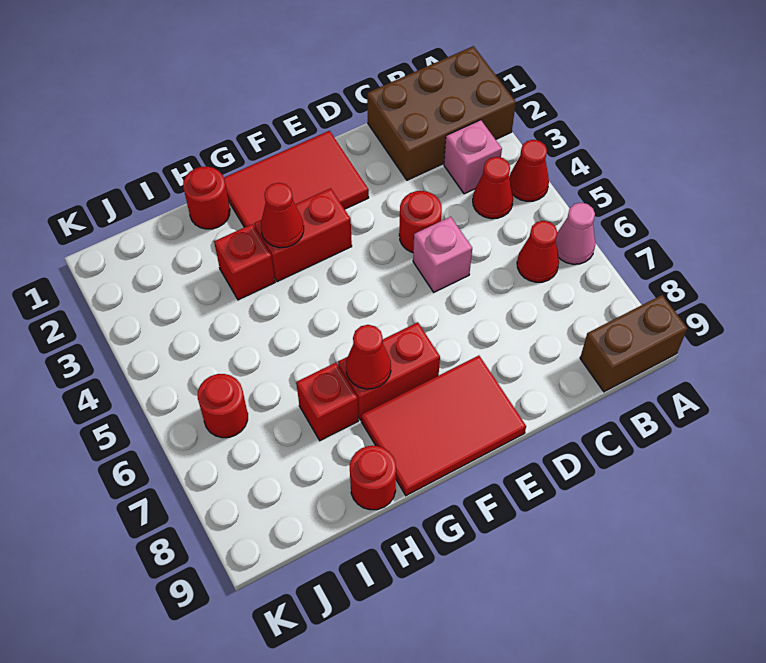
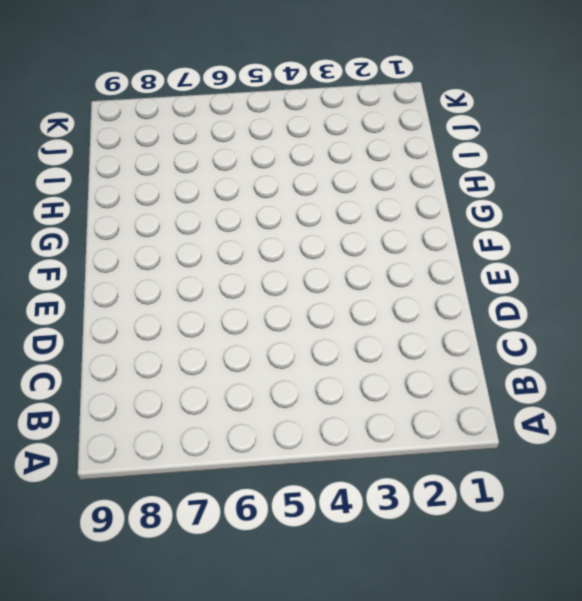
none -> brown brick A1:C2 level 1
none -> red cone A4 level 1
none -> pink cone A6 level 1

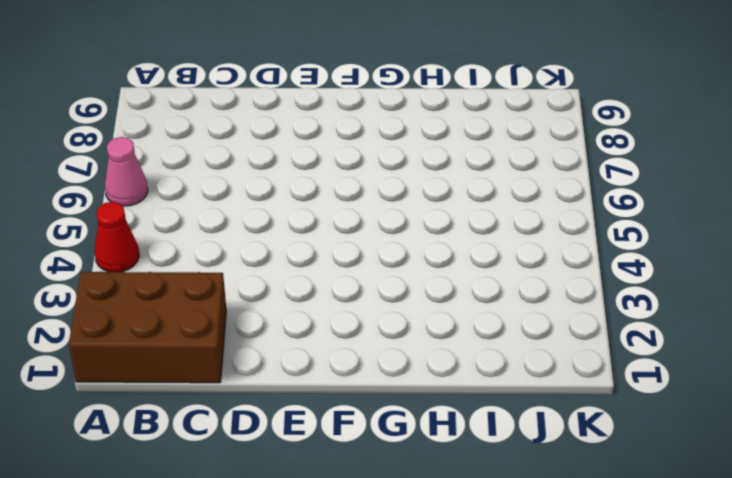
none -> brown brick A9:B9 level 1
none -> pink brick B3 level 1
none -> red cone B4 level 1

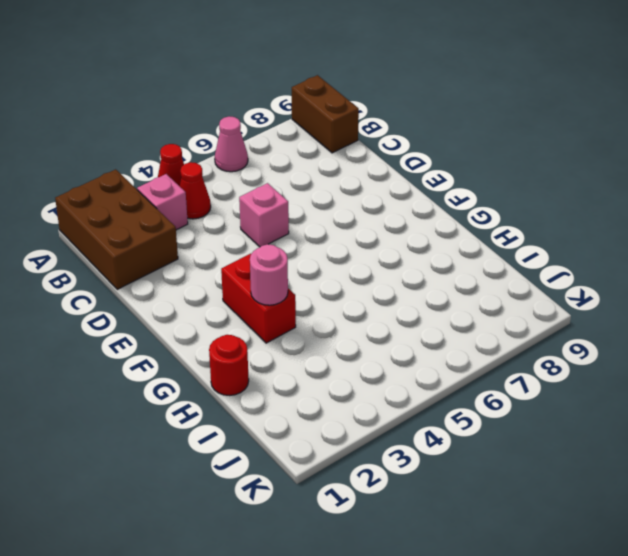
pink round brick G3 level 2 -> red cone G3 level 2
none -> red cone B6 level 1
none -> red round brick D4 level 1
none -> red tile E1:G2 level 1

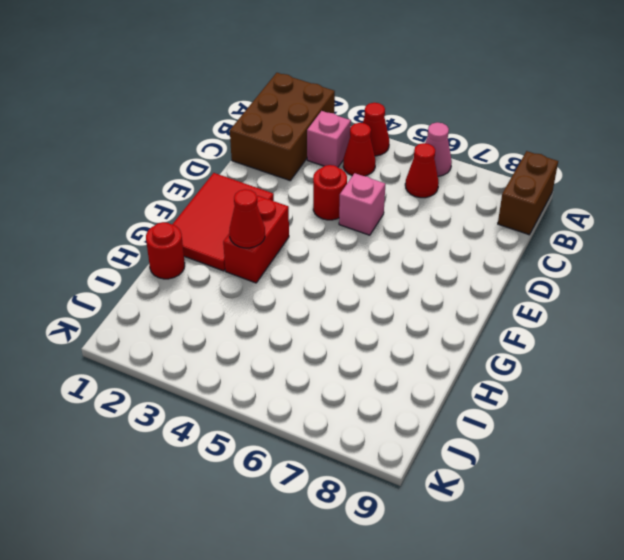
none -> red tile E8:G9 level 1
none -> red brick F7:G7 level 1
none -> red brick H3 level 1

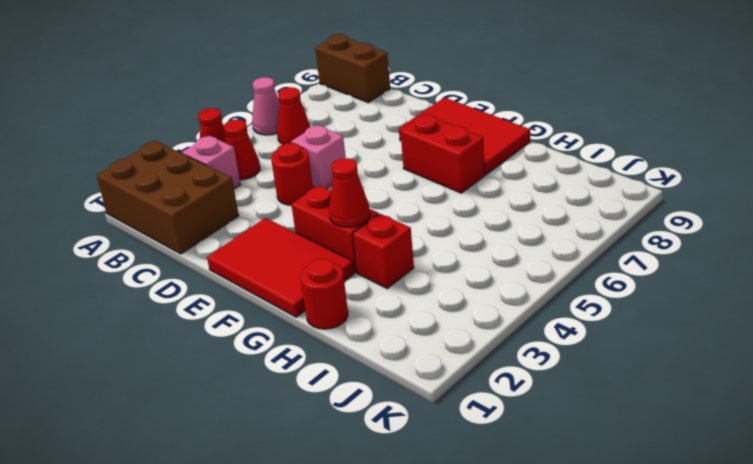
none -> red brick H7 level 1
none -> red round brick H9 level 1
none -> red round brick J6 level 1

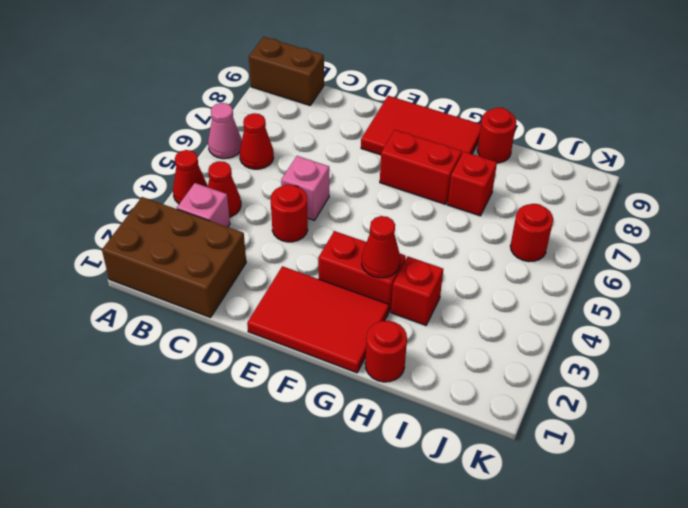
none -> red cone G7 level 2

